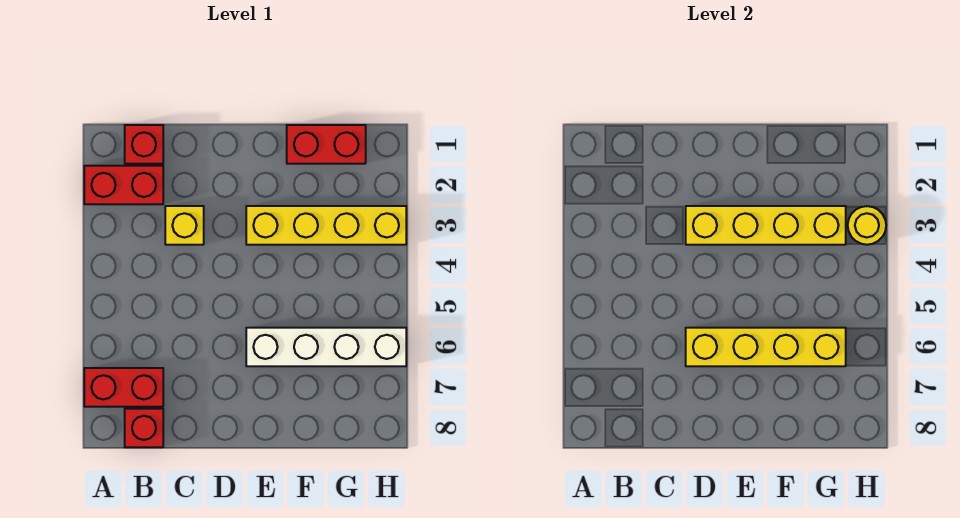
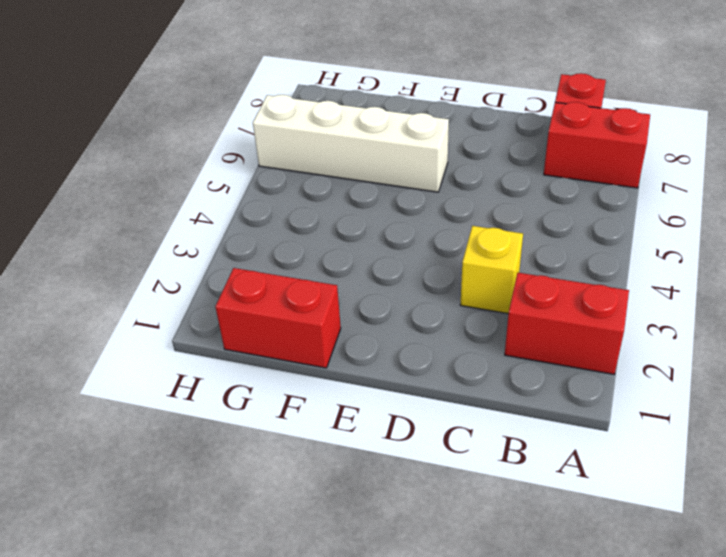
none -> red brick B1 level 1
none -> yellow brick E3:H3 level 1

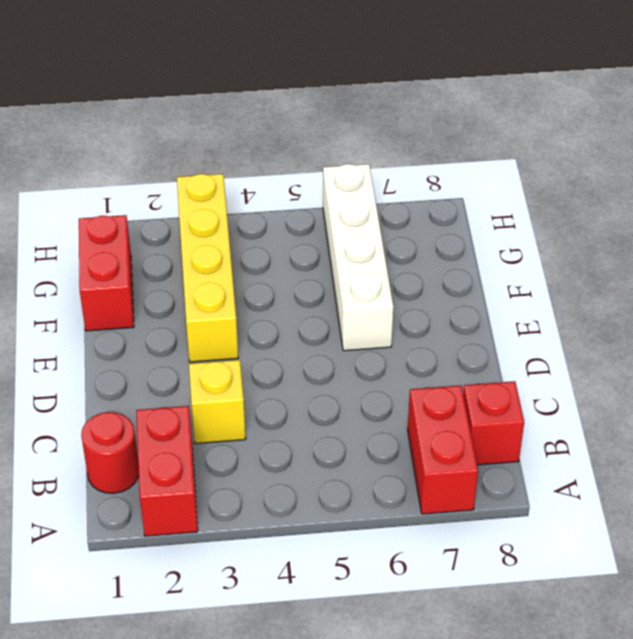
red round brick B1 level 1 -> red brick B1 level 1
none -> yellow brick D3:G3 level 2
none -> yellow brick D6:G6 level 2

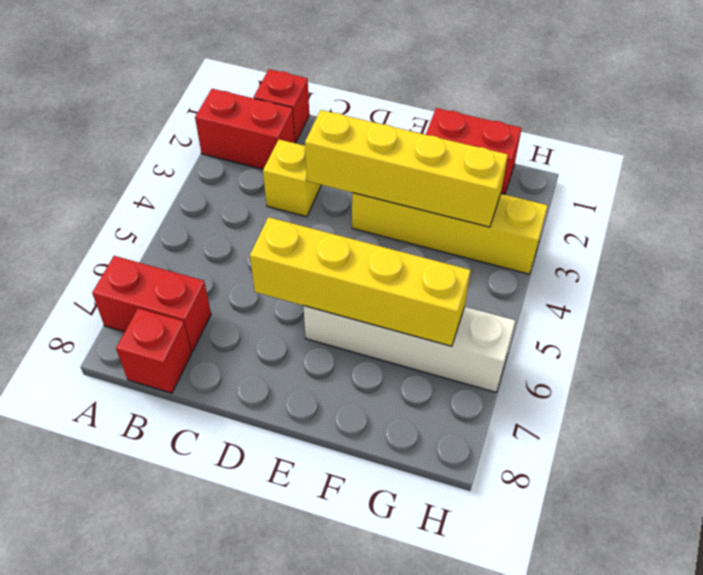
none -> yellow round brick H3 level 2

